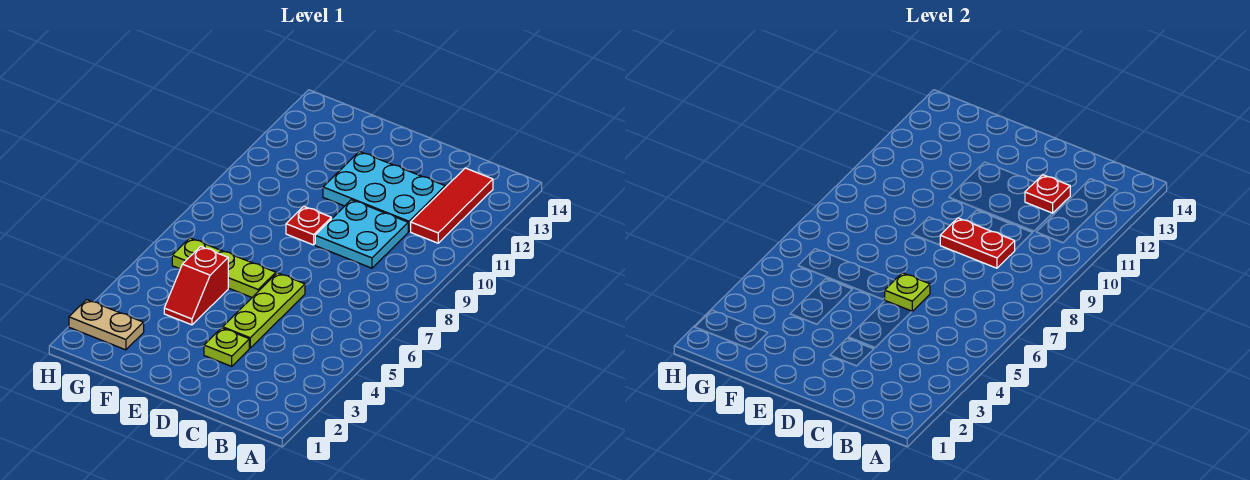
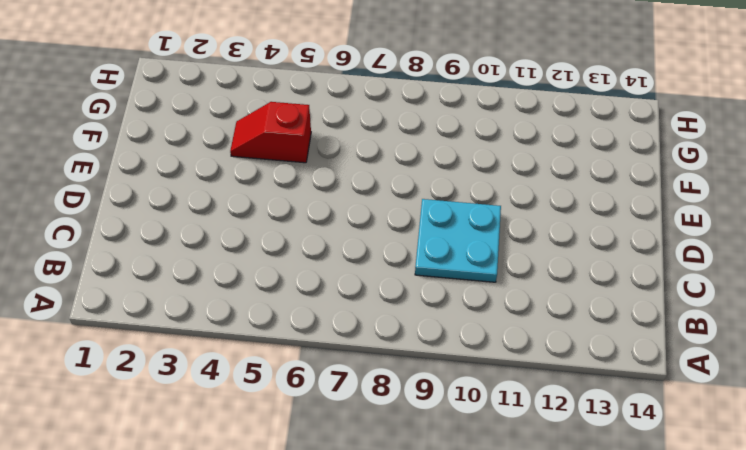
none -> red tile B11:B13 level 1
none -> cyan plate C11:E12 level 1
none -> lime plate D3 level 1

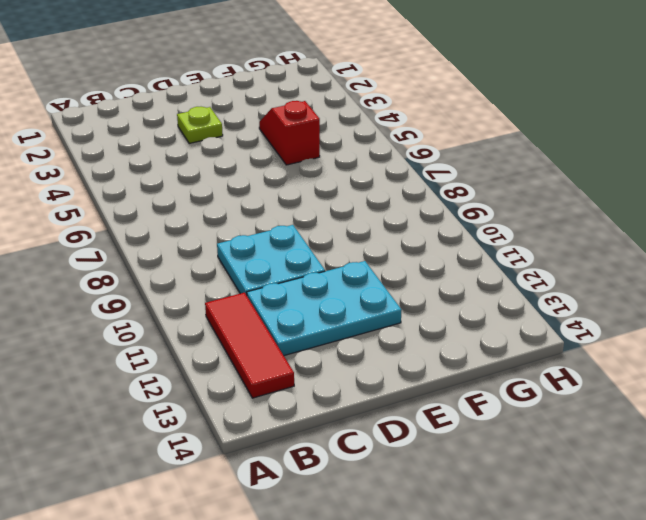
none -> lime plate D4:D6 level 1
none -> lime plate E6:G6 level 1
none -> red plate E9 level 1

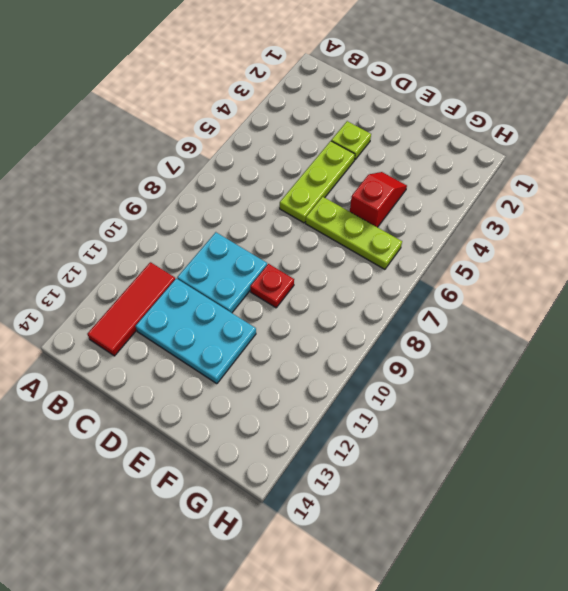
none -> tan plate G2:H2 level 1
none -> red plate C9:D9 level 2
none -> red plate C12 level 2

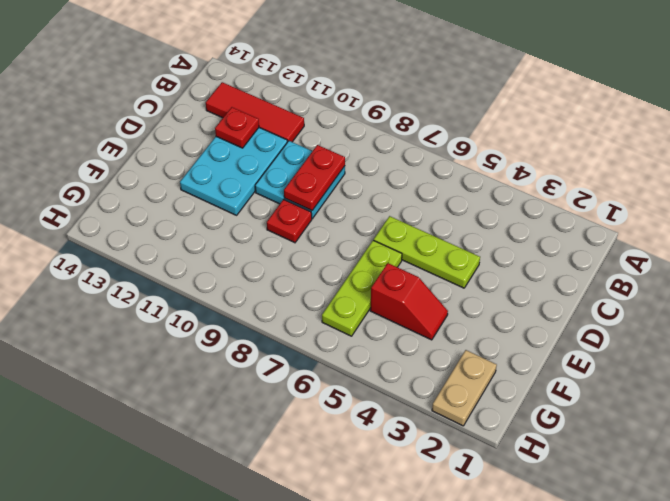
none -> lime plate D3 level 1
none -> lime plate D6 level 2

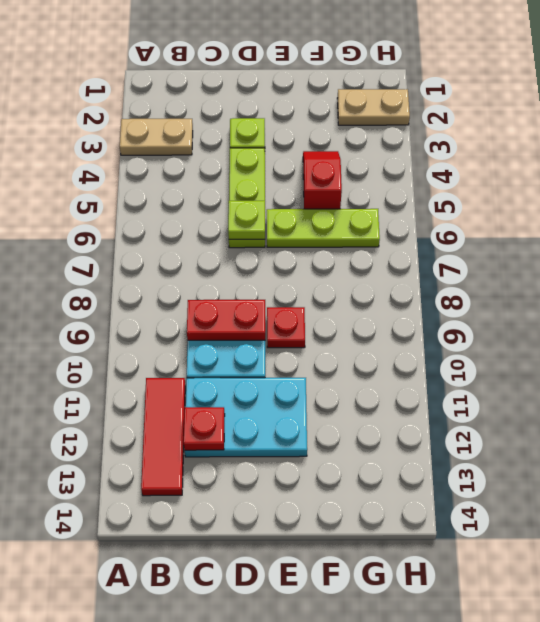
tan plate A3:B3 level 1 -> none

